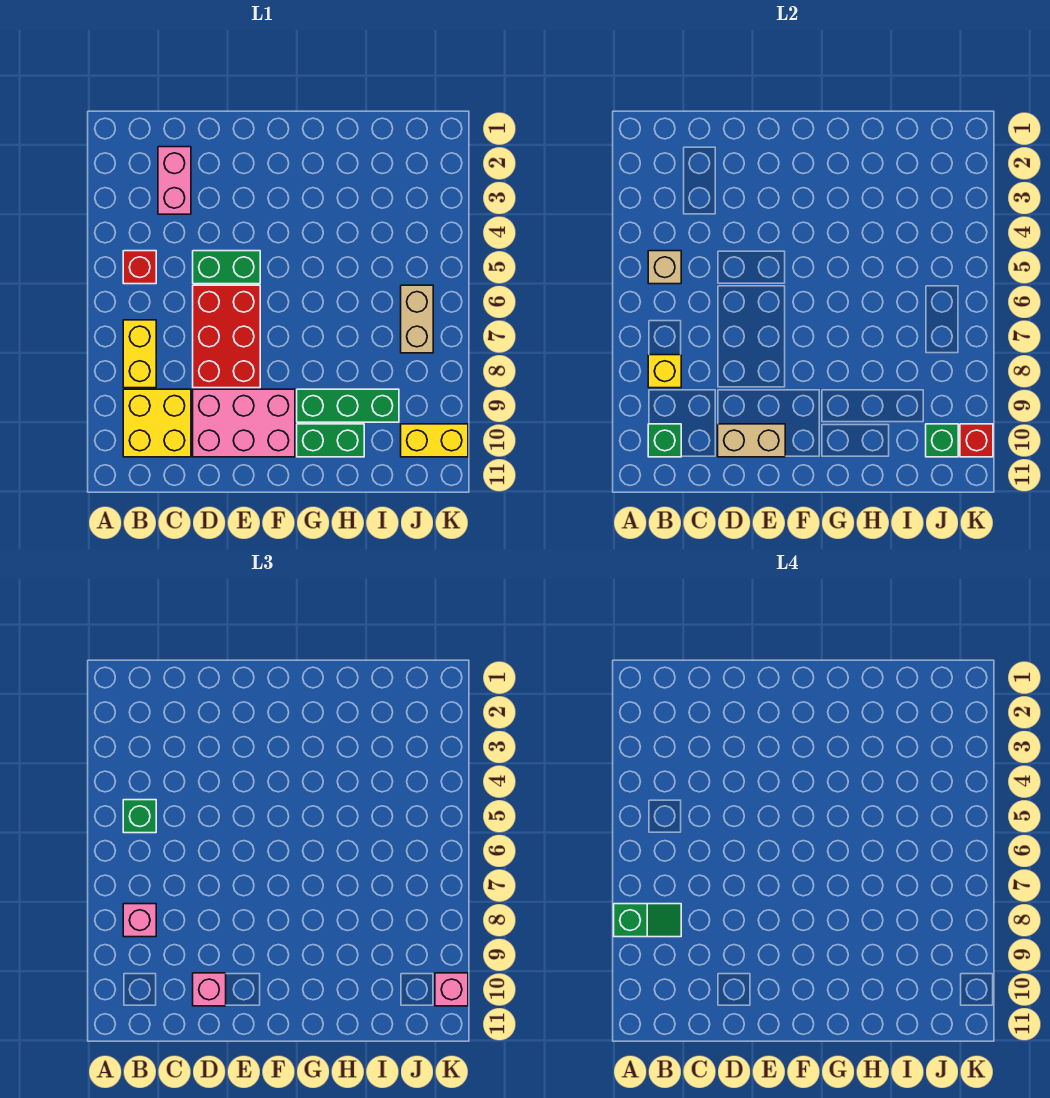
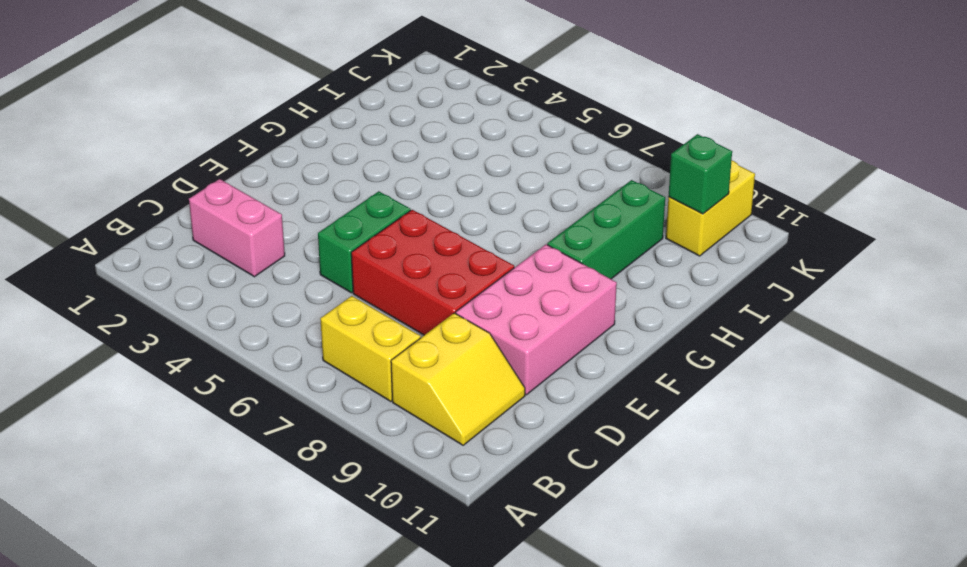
yellow slope B9:C10 level 1 top 9 -> yellow brick B9:C10 level 1
none -> red brick B5 level 1
none -> green brick G10:H10 level 1
none -> tan brick J6:J7 level 1

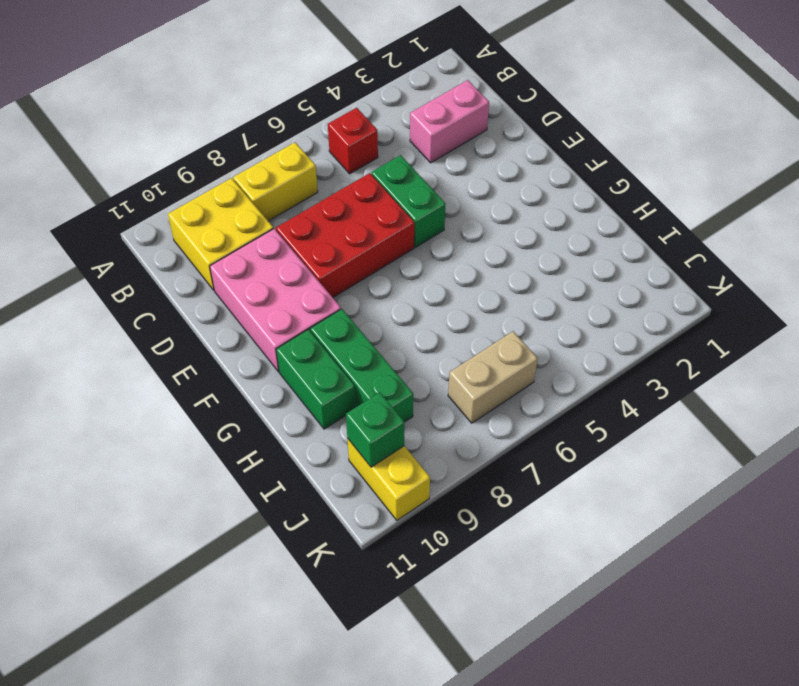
none -> tan brick B5 level 2
none -> yellow brick B8 level 2
none -> green brick B10 level 2

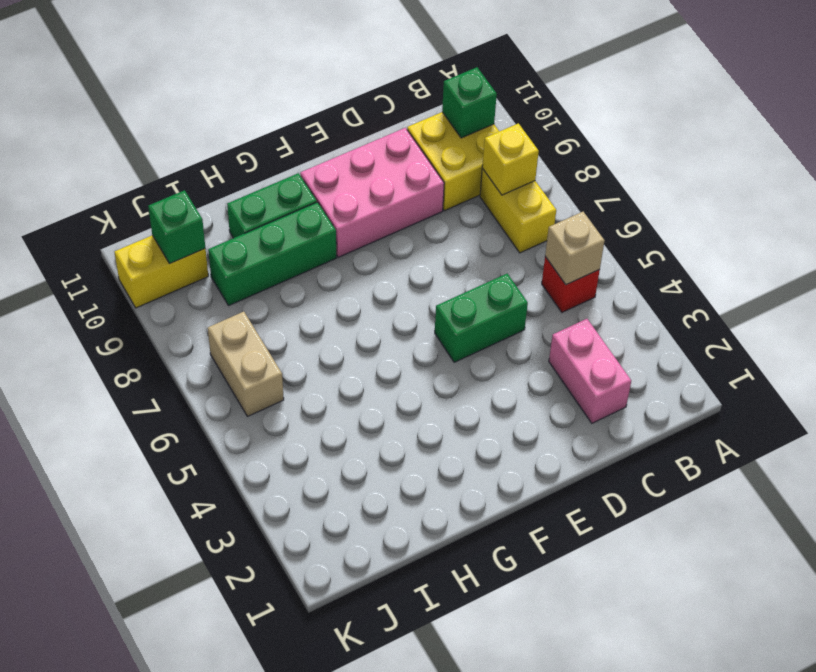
none -> red brick D6:E8 level 1
none -> tan brick D10:E10 level 2
none -> red brick K10 level 2

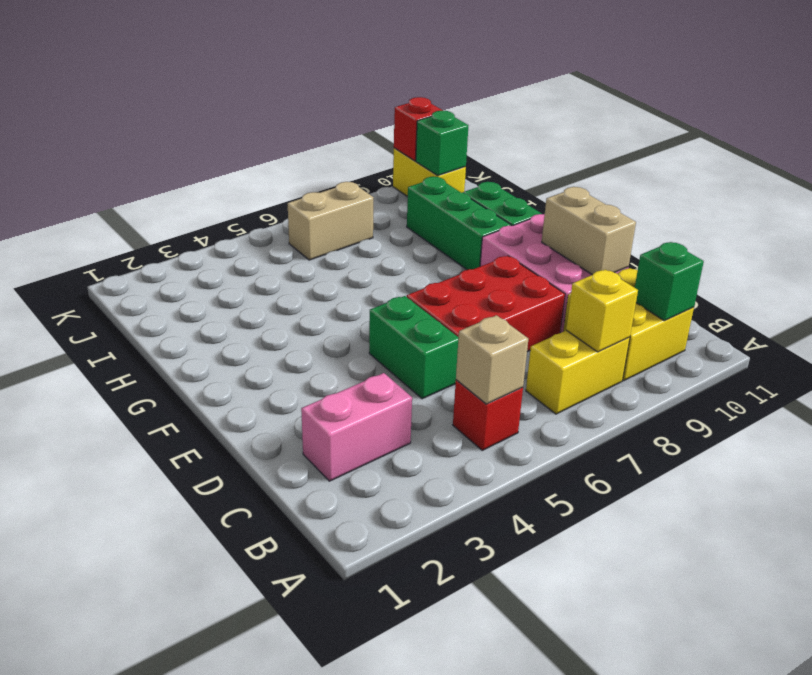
none -> green brick B5 level 3
none -> pink brick B8 level 3
none -> pink brick D10 level 3

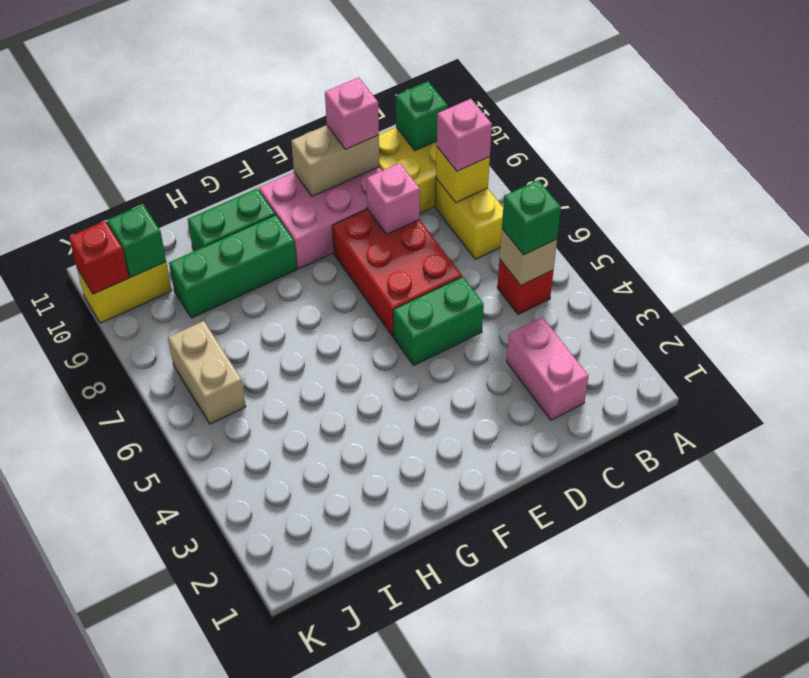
pink brick D8 level 2 -> pink brick K10 level 3
none -> green slope A8:B8 level 4 top A

